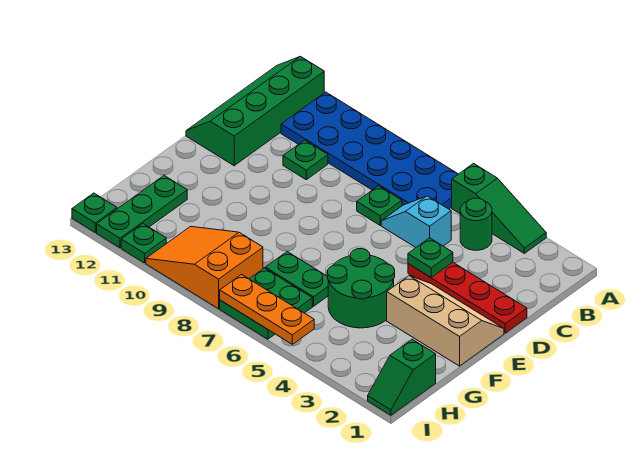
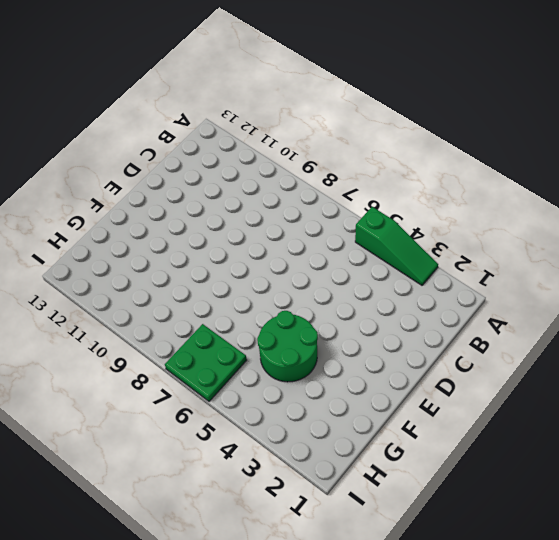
none -> blue plate A6:B11 level 1
none -> green slope A12:D13 level 1 top 12
none -> green round brick B4 level 1

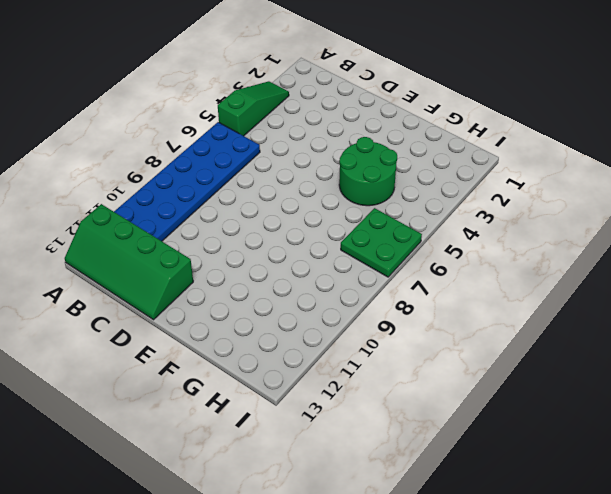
none -> green round brick B4 level 1
none -> cyan slope C5:C6 level 1 top 5
none -> green plate C7 level 1

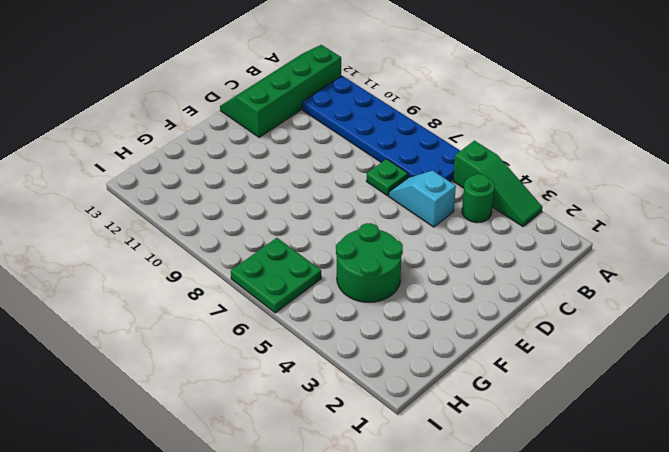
none -> green plate C10 level 1
none -> red plate D1:D4 level 1
none -> tan slope E1:F3 level 1 top F

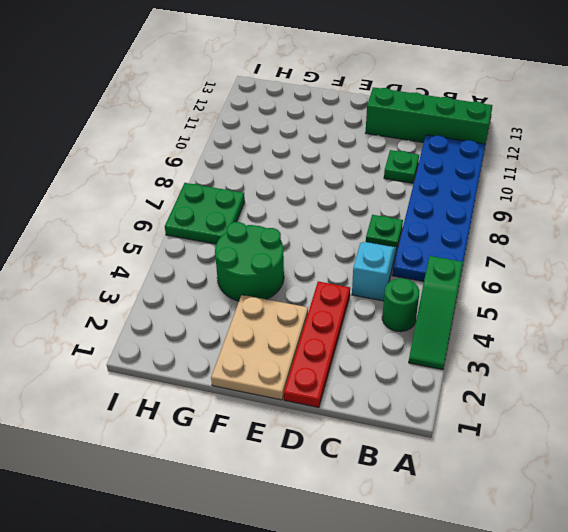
tan plate E1:F3 level 1 -> tan slope E1:F3 level 1 top F
none -> green plate G6:G7 level 1
none -> green plate G12:I12 level 1
none -> green slope H1:I1 level 1 top H

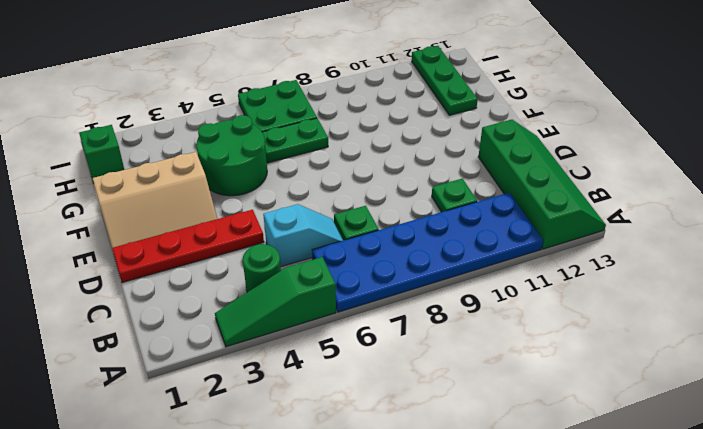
none -> orange slope H8:I10 level 1 top 8
none -> green plate I11 level 1
none -> green plate I13 level 1

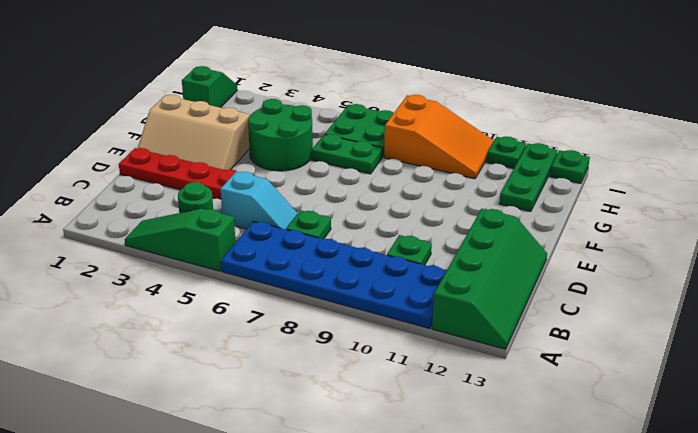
none -> green plate D4 level 2
none -> orange plate I5:I7 level 2

